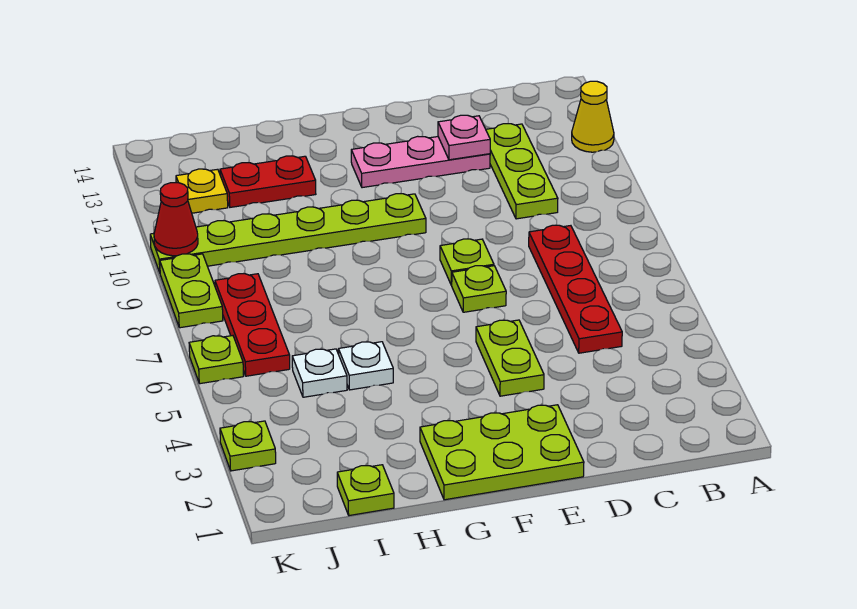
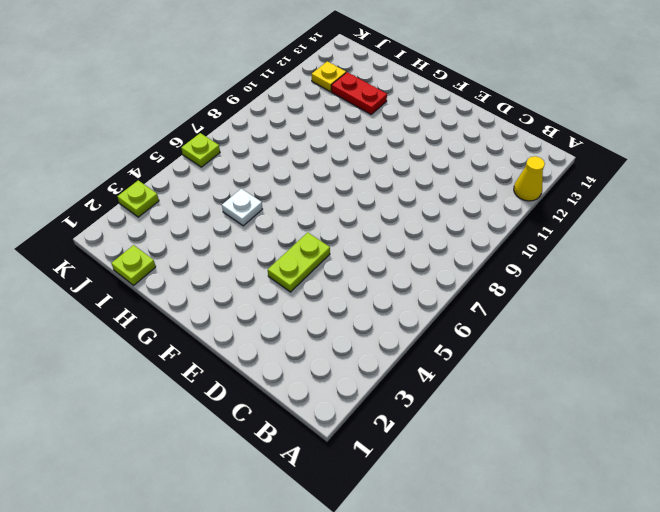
none -> red plate C5:C8 level 1
none -> lime plate C10:C12 level 1
none -> pink plate D12:F12 level 1

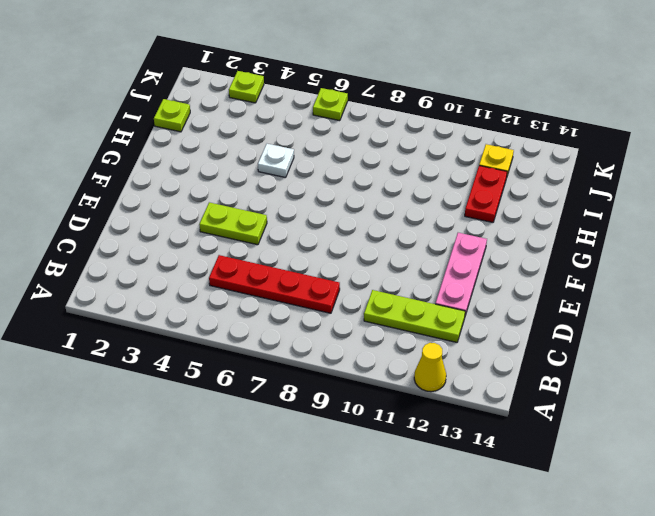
none -> lime plate E1:G2 level 1
none -> lime plate E7 level 1
none -> lime plate E8 level 1

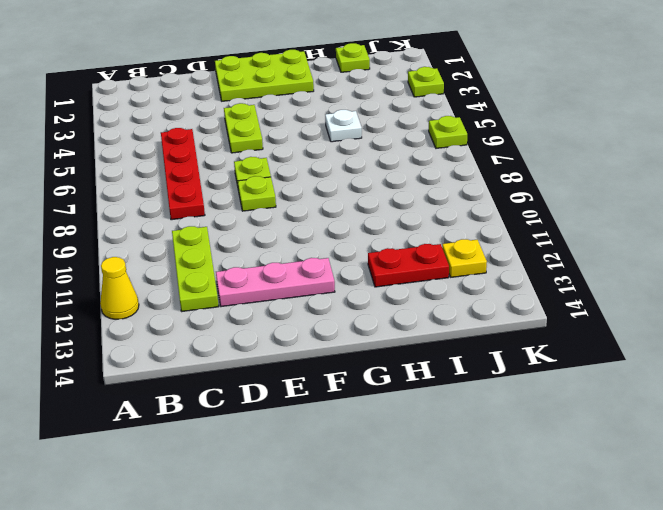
none -> lime plate F10:K10 level 1
none -> white plate I5 level 1
none -> red plate J6:J8 level 1

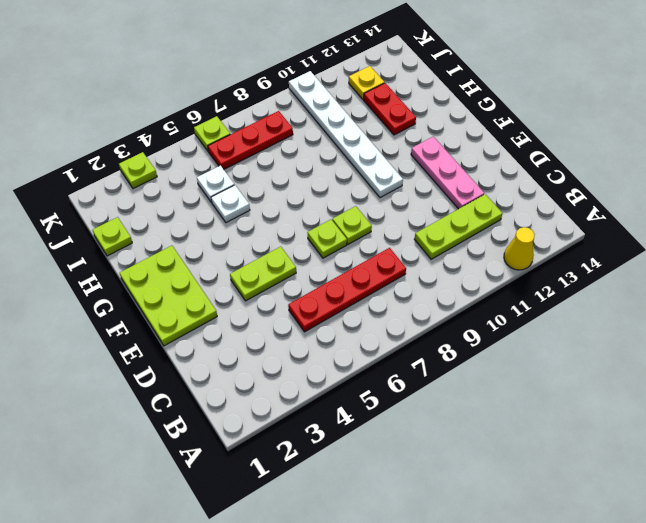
white plate F10:K10 level 1 -> lime plate F10:K10 level 1
none -> lime plate K8:K9 level 1
none -> pink plate D12 level 2
none -> red cone K10 level 2

